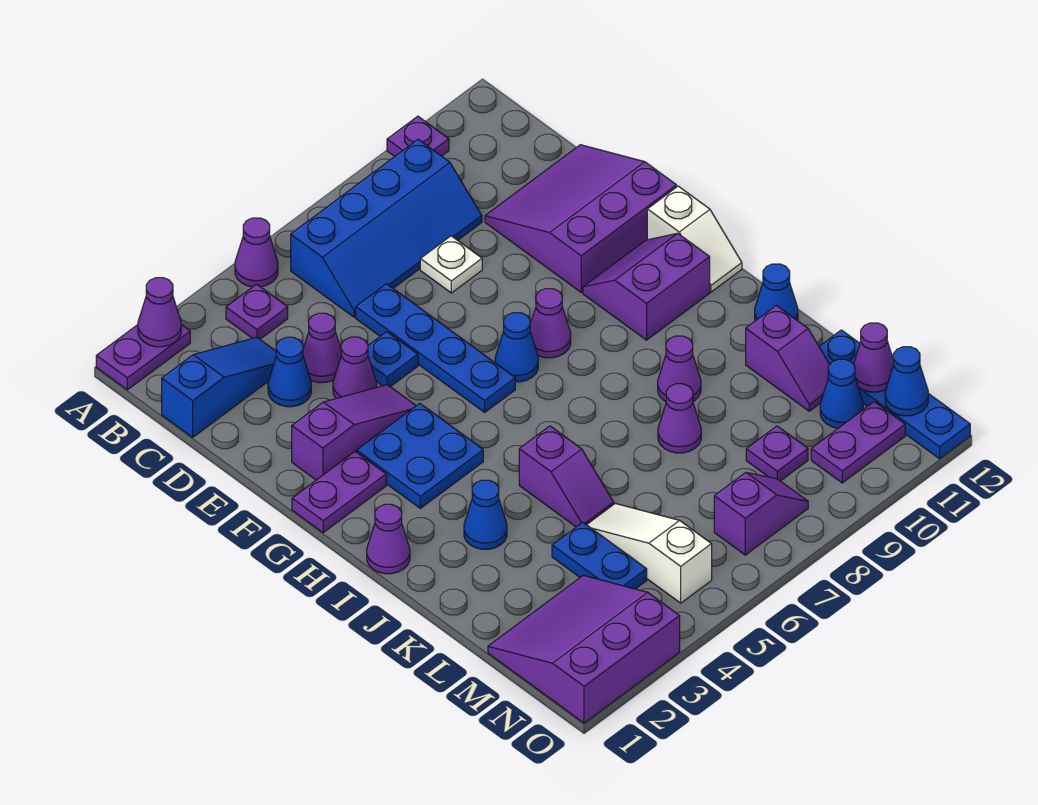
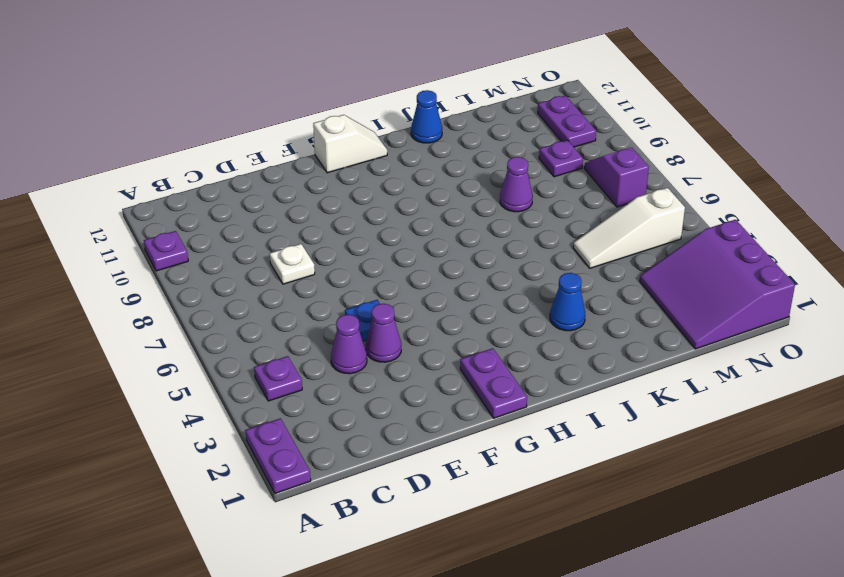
none -> purple cone A5 level 1
none -> blue slope B6:C9 level 1 top B
none -> blue slope C1:C3 level 1 top 1
none -> blue cone D3 level 1

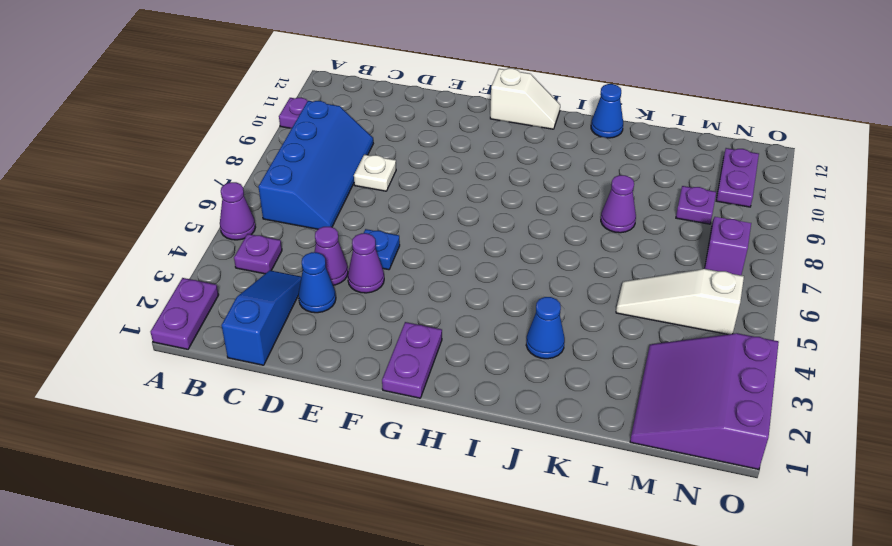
none -> blue plate D6:G6 level 1
none -> purple slope D10:F12 level 1 top F
none -> purple slope F2:F4 level 1 top 2
none -> blue plate G3:H4 level 1

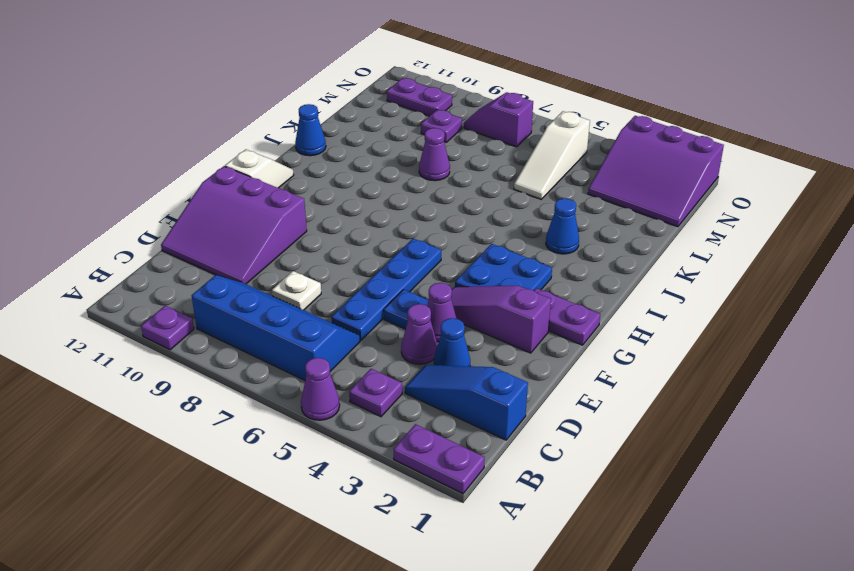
none -> blue cone G7 level 1
none -> purple cone G8 level 1
none -> purple slope G10:H11 level 1 top H
none -> purple cone I1 level 1

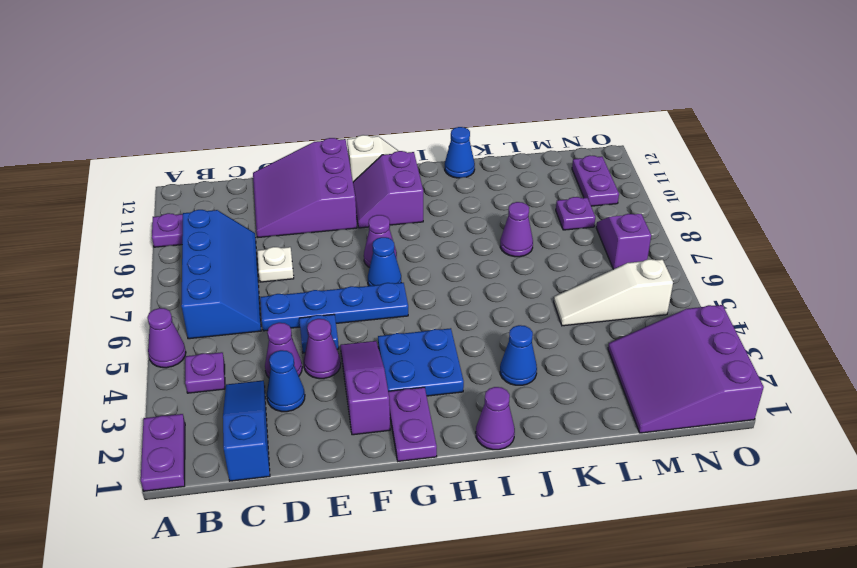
none -> purple slope J5:K5 level 1 top J
none -> purple cone J9 level 1
none -> purple slope K11:L11 level 1 top K
none -> blue plate L4:M4 level 1

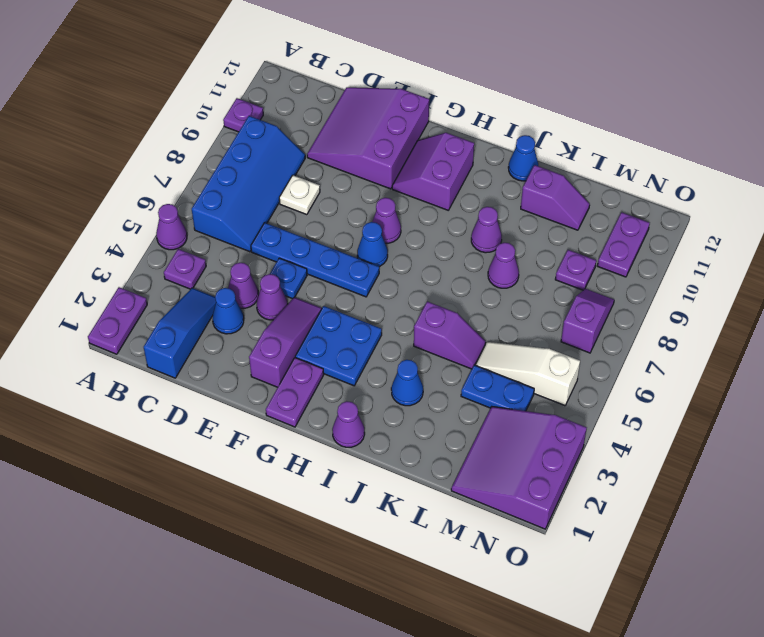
none -> white slope G12:H12 level 1 top G
none -> blue plate L12:O12 level 1
none -> blue cone M11 level 1
none -> purple cone A2 level 2

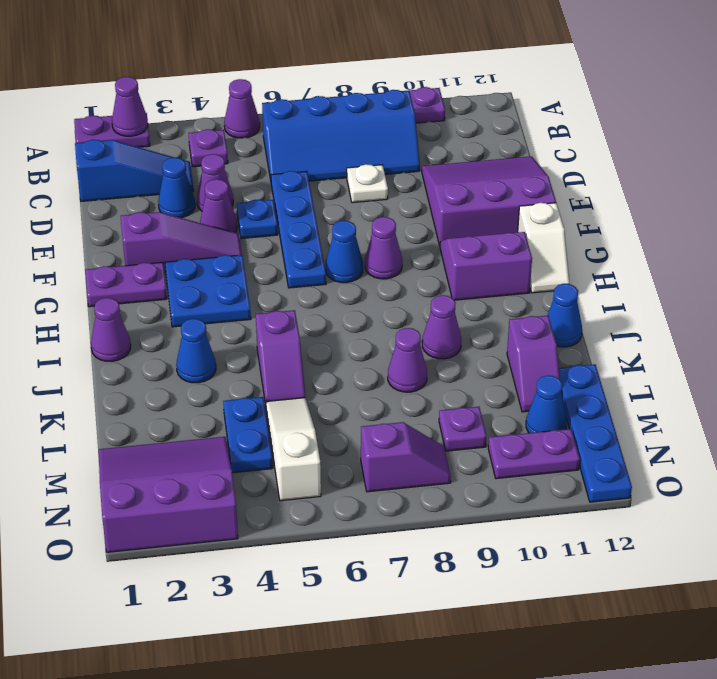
none -> purple cone M12 level 2
none -> blue cone N12 level 2

